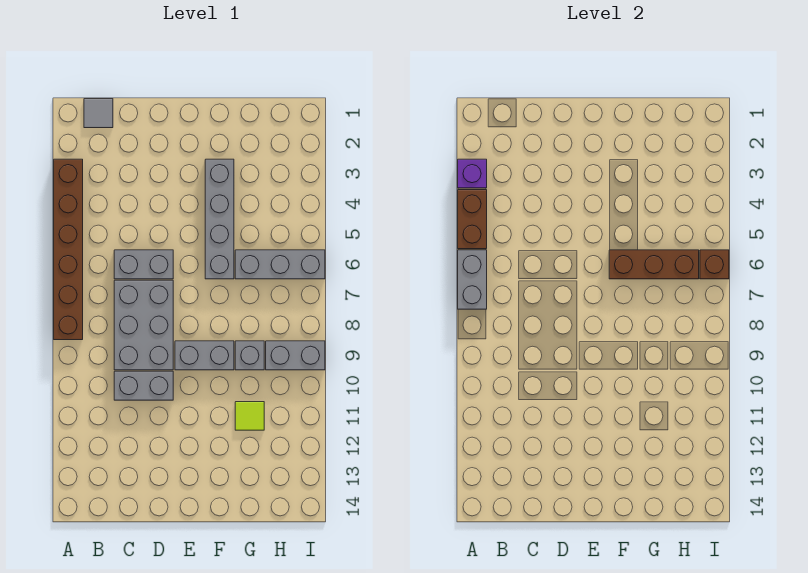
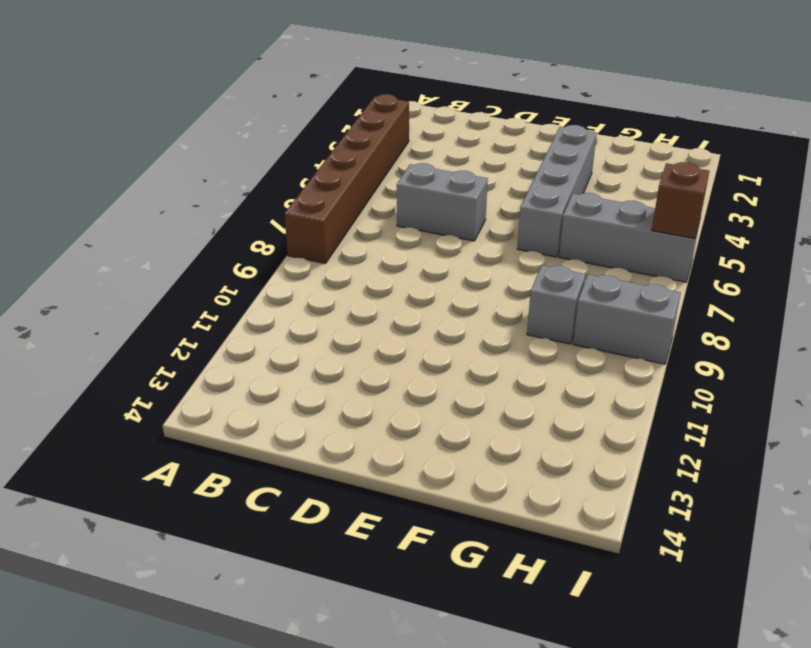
none -> grey tile B1 level 1
none -> grey brick C7:D9 level 1
none -> grey brick C10:D10 level 1

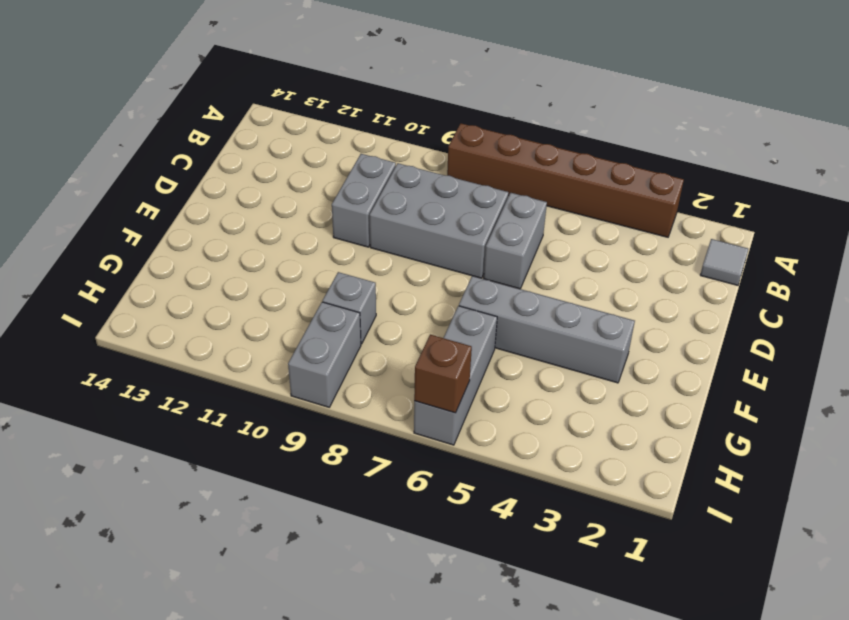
none -> grey brick E9:F9 level 1
none -> lime tile G11 level 1
none -> purple brick A3 level 2

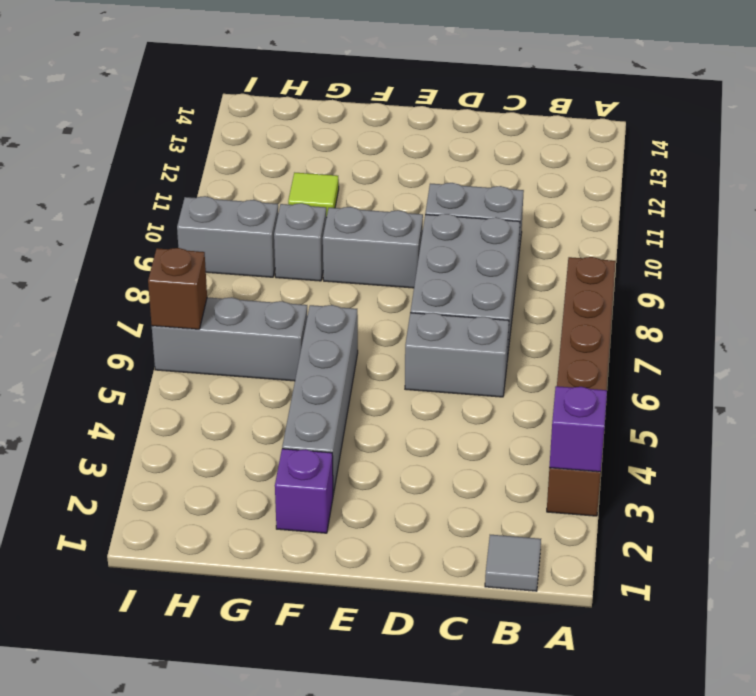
purple brick F2 level 1 -> none
none -> brown brick A4:A5 level 2
none -> grey brick A6:A7 level 2
none -> brown brick F6:H6 level 2

